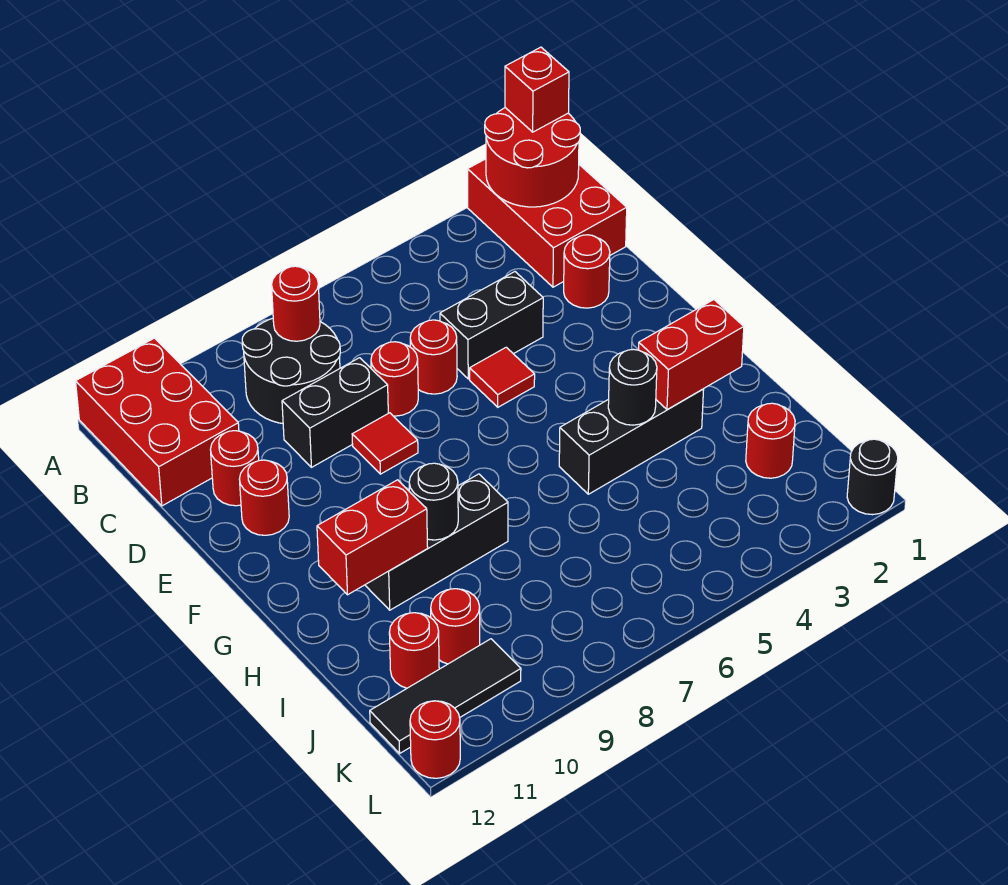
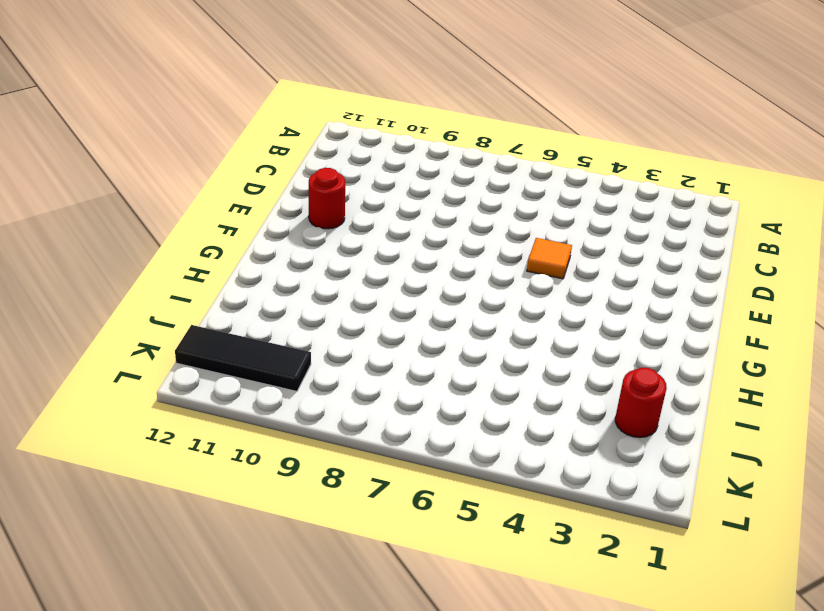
orange tile E5 level 1 -> red tile E5 level 1
none -> red brick A1:C2 level 1
none -> red brick A11:C12 level 1
none -> black round brick B8:C9 level 1

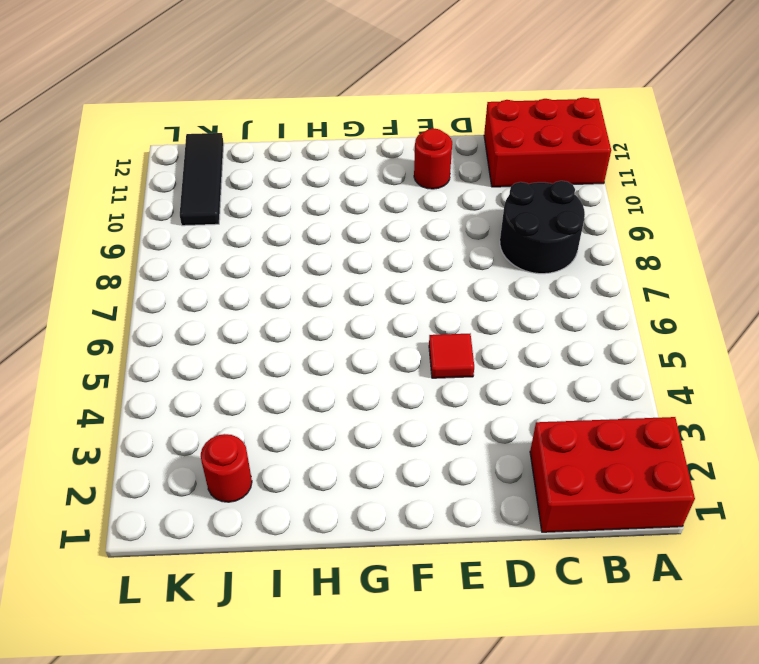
none -> red round brick D2 level 1
none -> black brick D4:D5 level 1
none -> red round brick D6 level 1

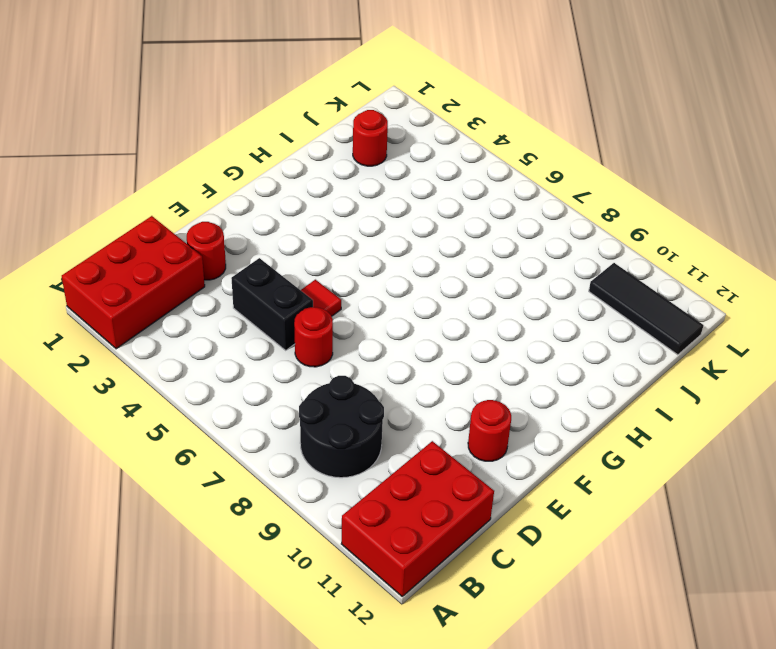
none -> red round brick D7 level 1
none -> black brick D8:D9 level 1
none -> red round brick D11 level 1

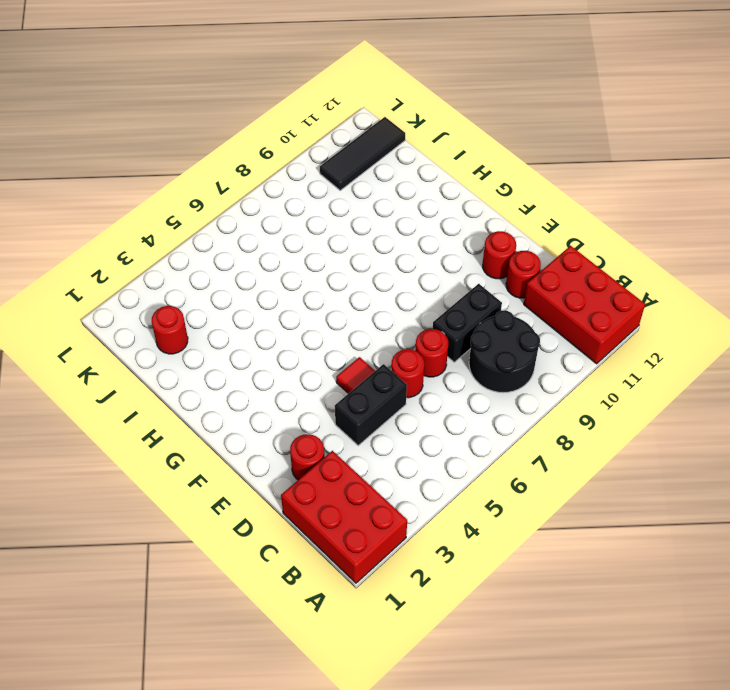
none -> red tile E8 level 1
none -> black brick H3:H5 level 1
none -> black brick H8:H10 level 1

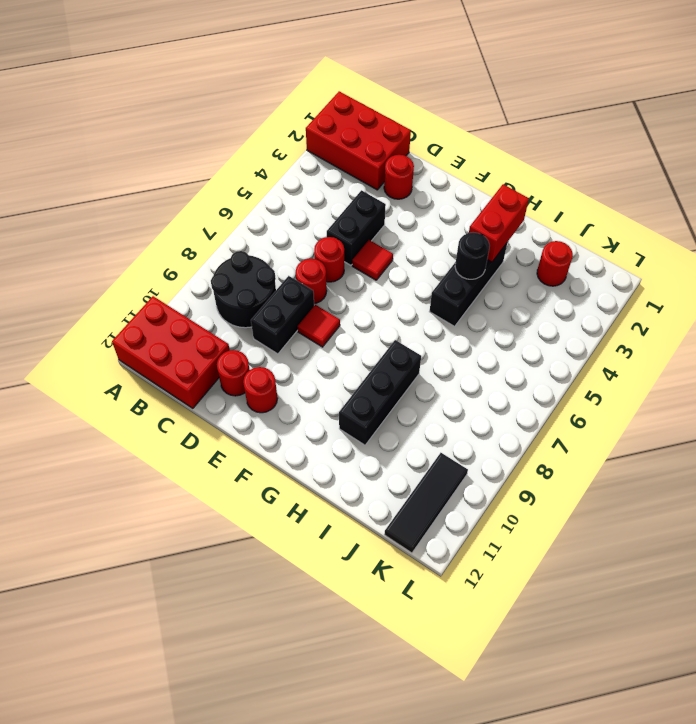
none -> red round brick J10 level 1
none -> red round brick J11 level 1
none -> black round brick L1 level 1

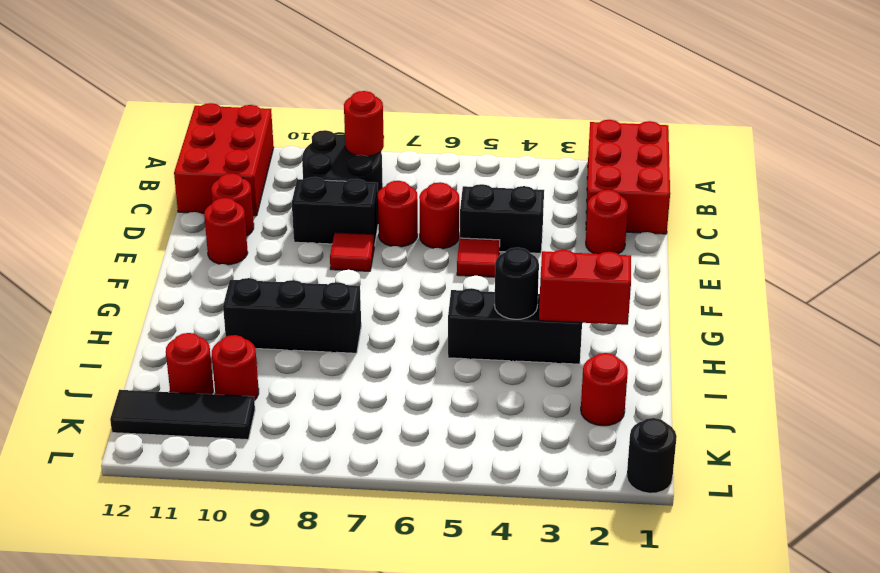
none -> red round brick L12 level 1
none -> red round brick A1:B2 level 2
none -> black round brick H9 level 2

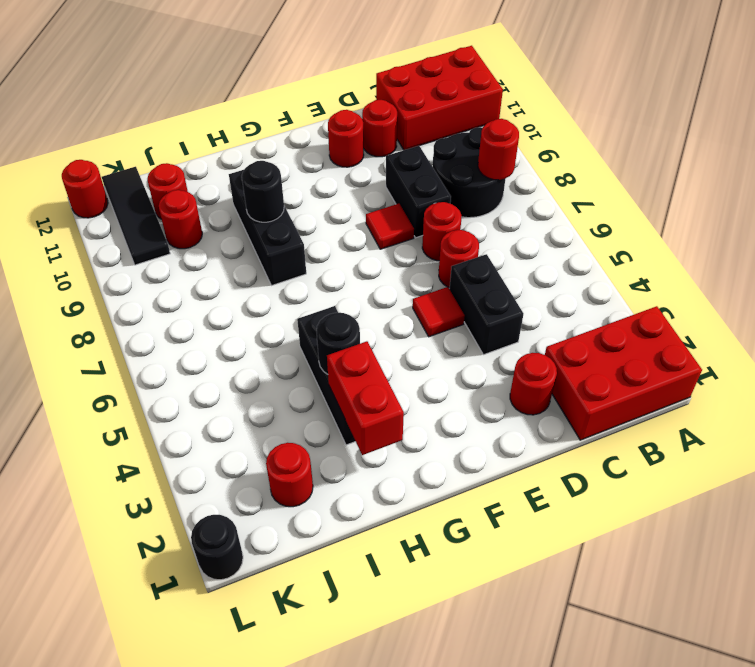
none -> red round brick A1:B2 level 2
none -> red brick H10:H11 level 2
none -> red brick A1 level 3

